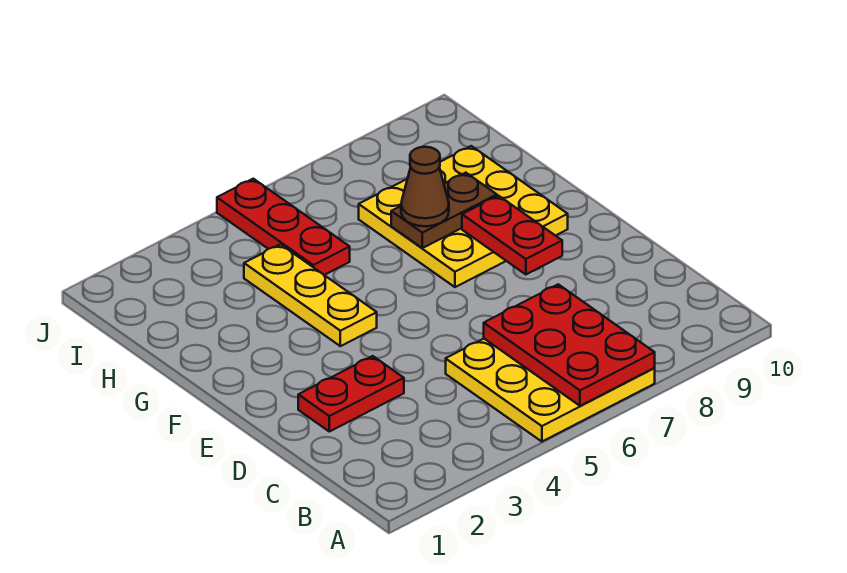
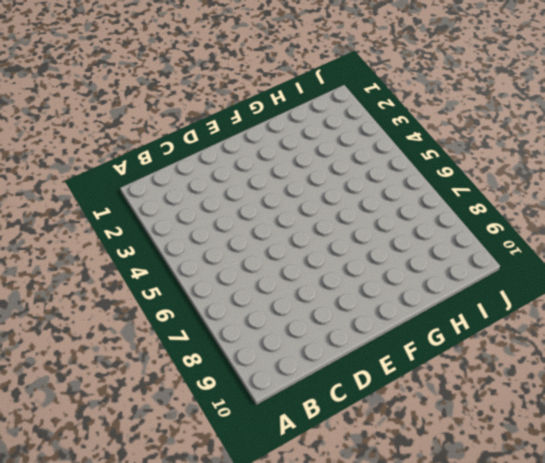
none -> yellow plate A5:C7 level 1
none -> red plate D2:D3 level 1

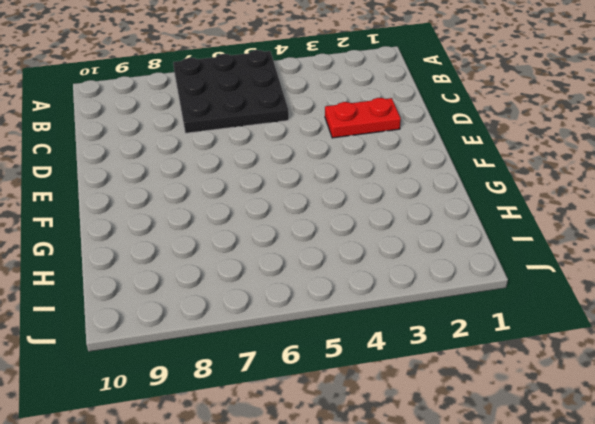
black plate A5:C7 level 1 -> yellow plate A5:C7 level 1
none -> yellow plate F4:H4 level 1
none -> yellow plate F7:H9 level 1

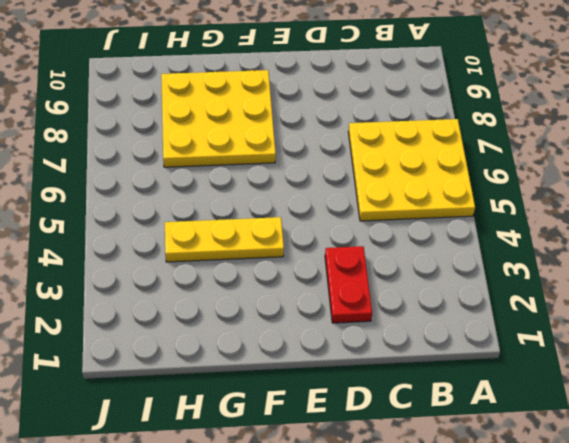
none -> red plate H5:J5 level 1
none -> red plate A6:C7 level 2

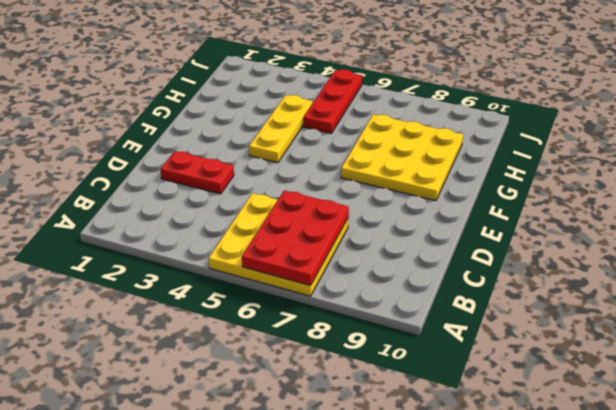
none -> red plate E8:F8 level 2
none -> brown plate G7:G8 level 2

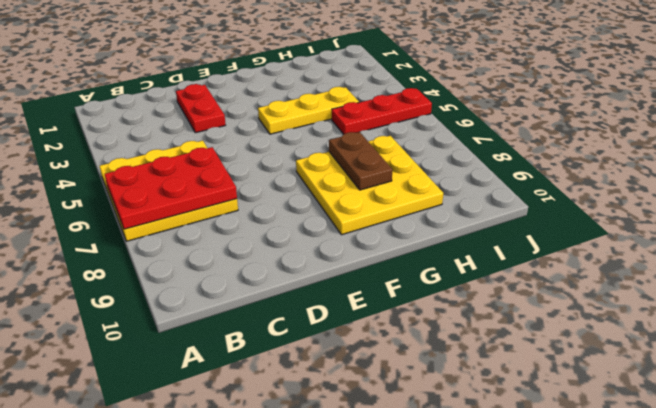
none -> red plate E8:F8 level 2
none -> brown cone G7 level 3

